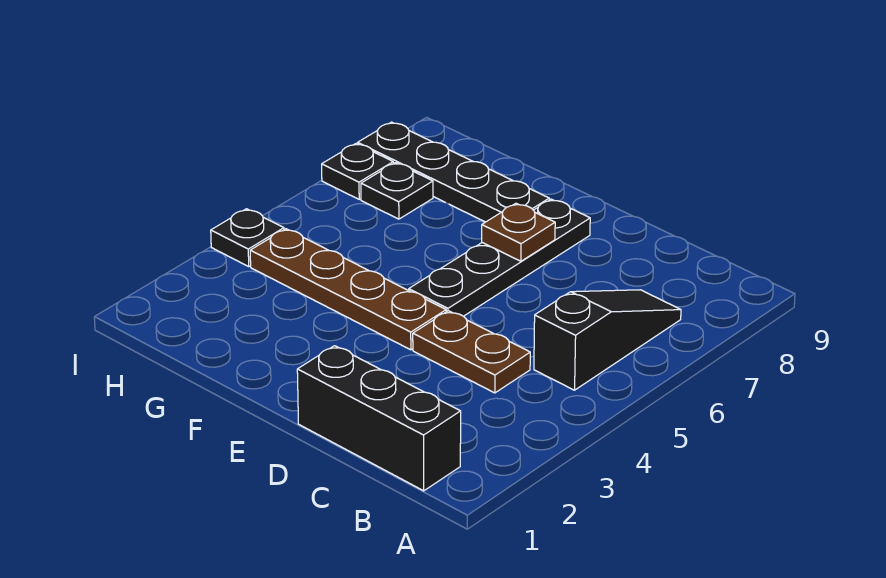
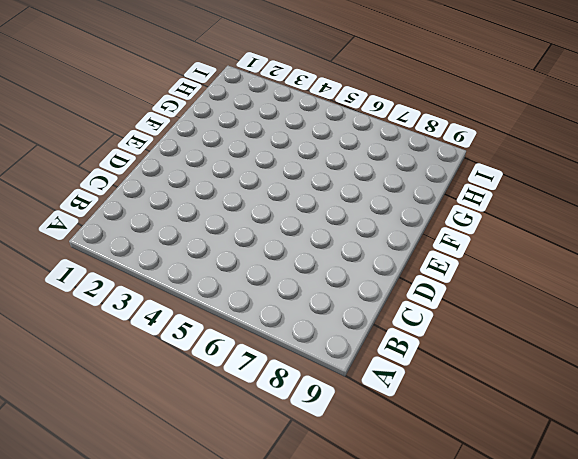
none -> black brick B1:D1 level 1
none -> black slope B5:B7 level 1 top 5

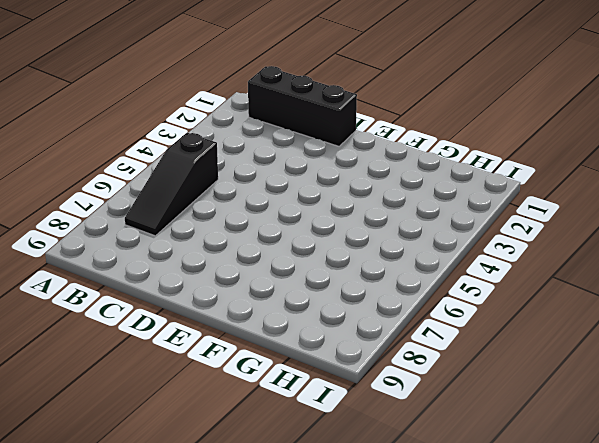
none -> brown plate C4:D4 level 1
none -> brown plate E4:H4 level 1

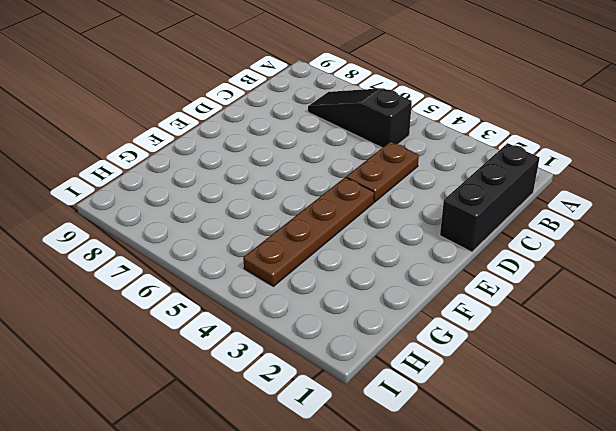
none -> black plate E5:E8 level 1
none -> black plate F8:I8 level 1

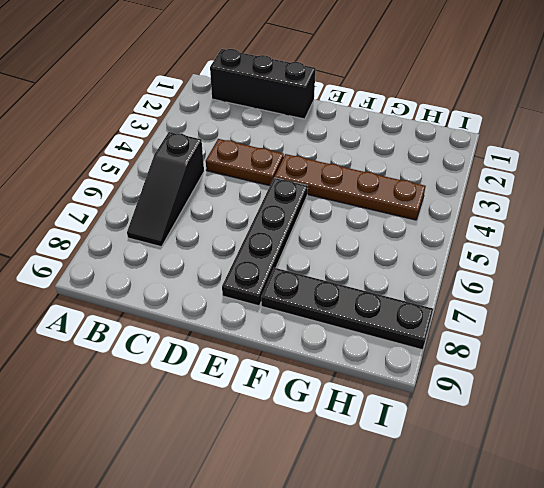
none -> black plate H7 level 1
none -> black plate I4 level 1

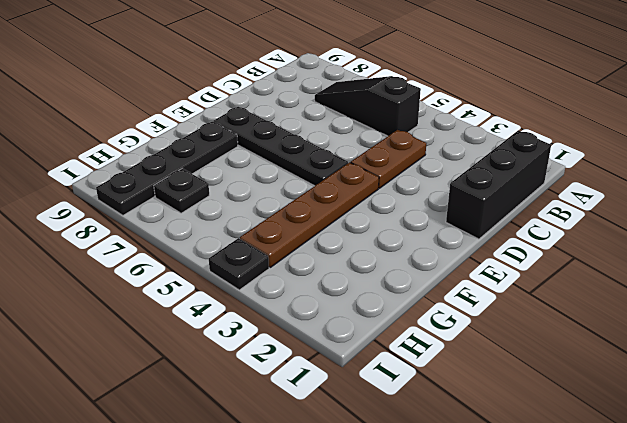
none -> black plate I7 level 1
none -> brown plate E7 level 2

